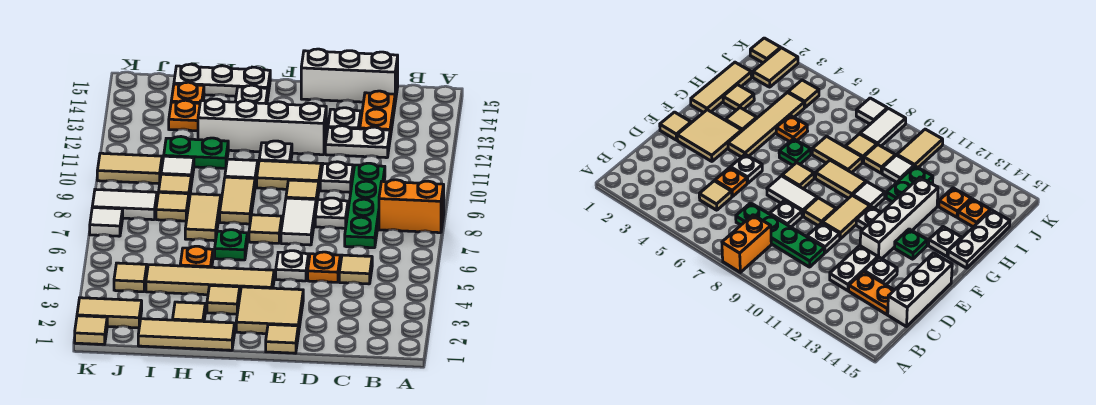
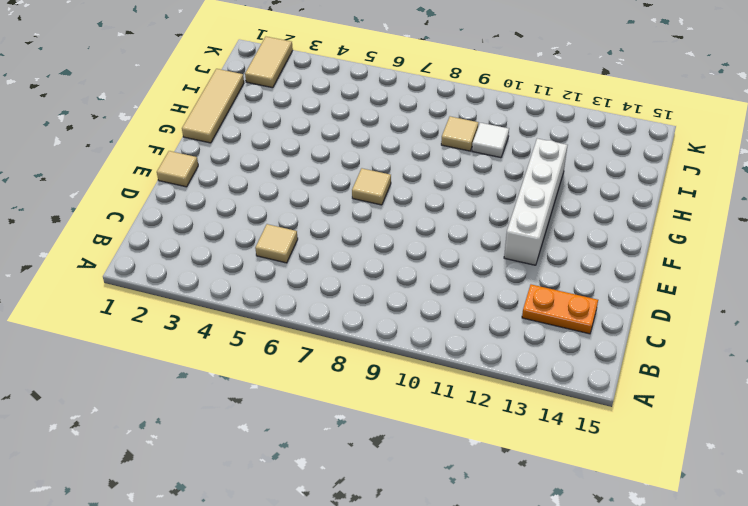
none -> orange brick A8:B8 level 1
none -> green plate C7:C10 level 1
none -> white plate C12:D12 level 1
none -> white brick C15:E15 level 1

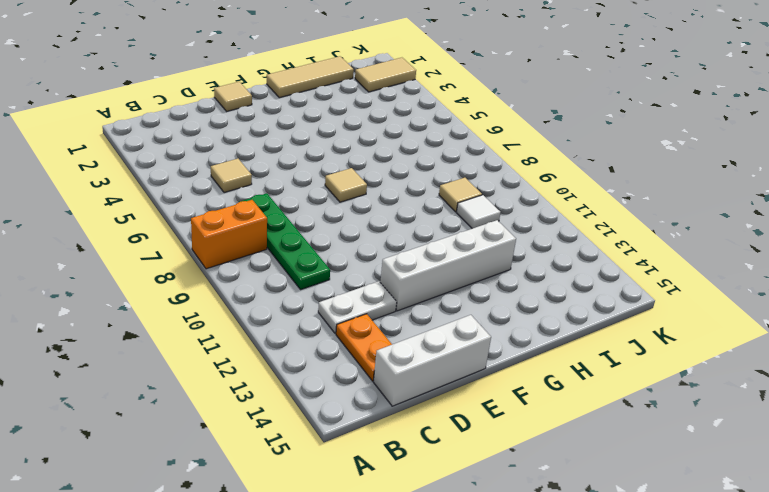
none -> orange plate D5 level 1
none -> white plate D8 level 1
none -> white plate D10 level 1
none -> white plate D13 level 1

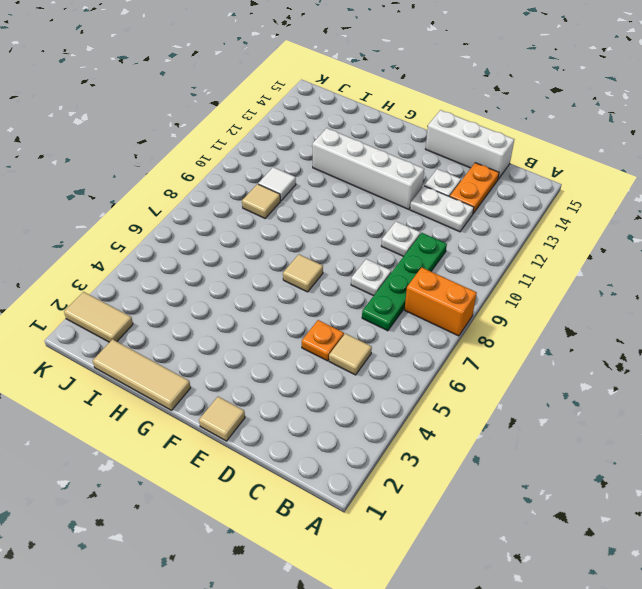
none -> tan tile E2:F3 level 1
none -> white plate E5 level 1
none -> white tile E7:E8 level 1
none -> tan tile E9 level 1

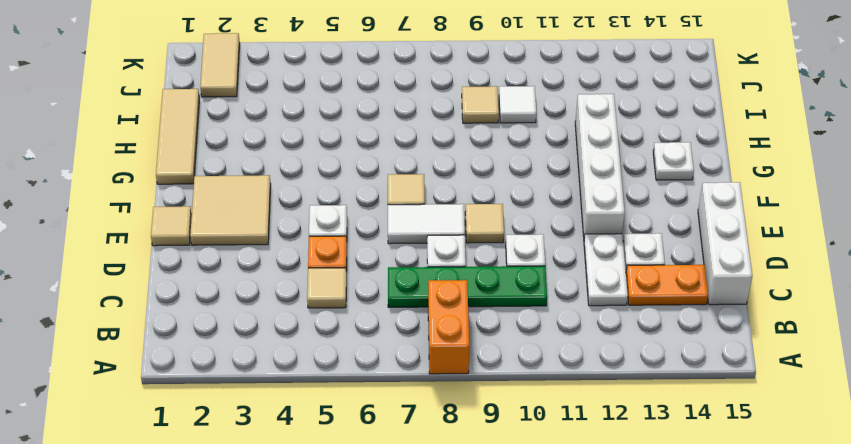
none -> tan tile E10:F10 level 1
none -> tan tile F4:I4 level 1
none -> white plate F11 level 1
none -> green plate F13 level 1

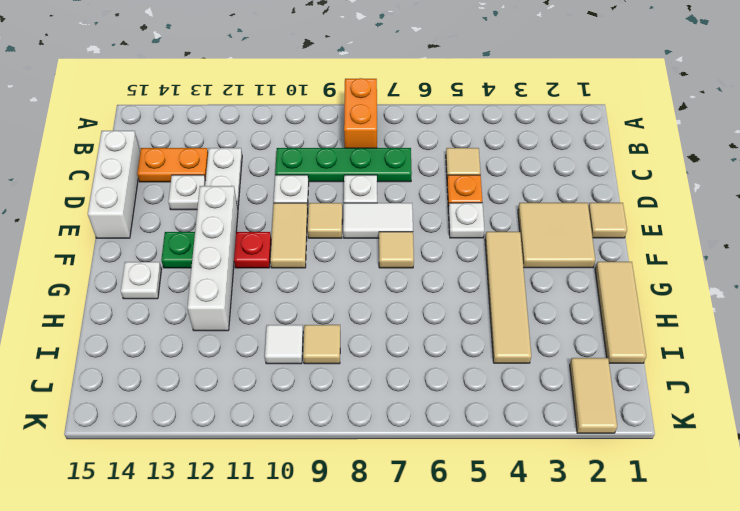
red plate F11 level 1 -> white plate F11 level 1
none -> tan tile G3 level 1
none -> green plate G6 level 1
none -> tan tile G8:G9 level 1
none -> white tile G10 level 1

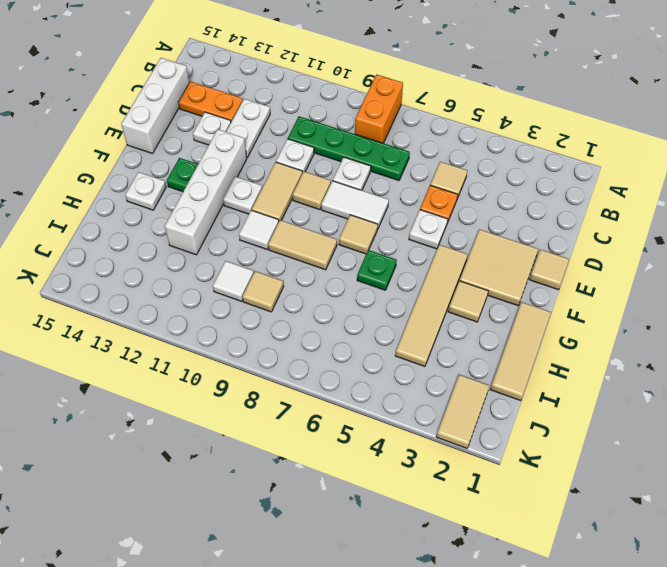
none -> white plate G15:I15 level 1
none -> tan tile H2 level 1
none -> orange plate H5 level 1
none -> tan tile H7:H8 level 1

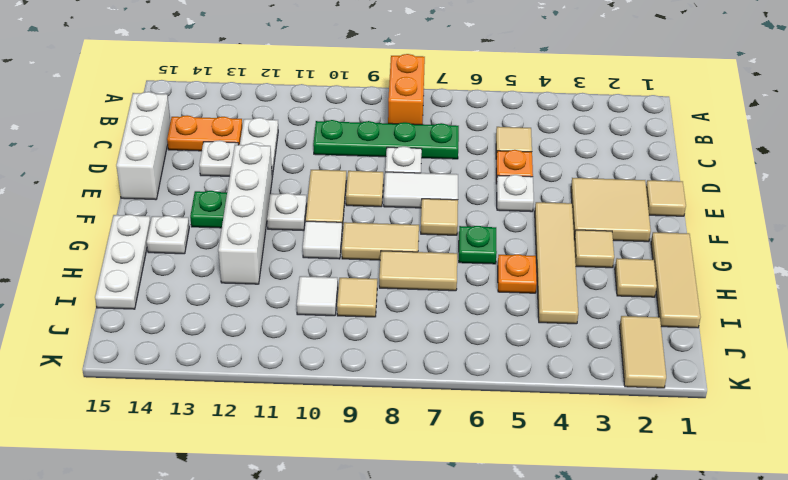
none -> white plate D10 level 1
none -> green plate H11:I11 level 1
none -> tan tile I8 level 1
none -> orange plate I13 level 1

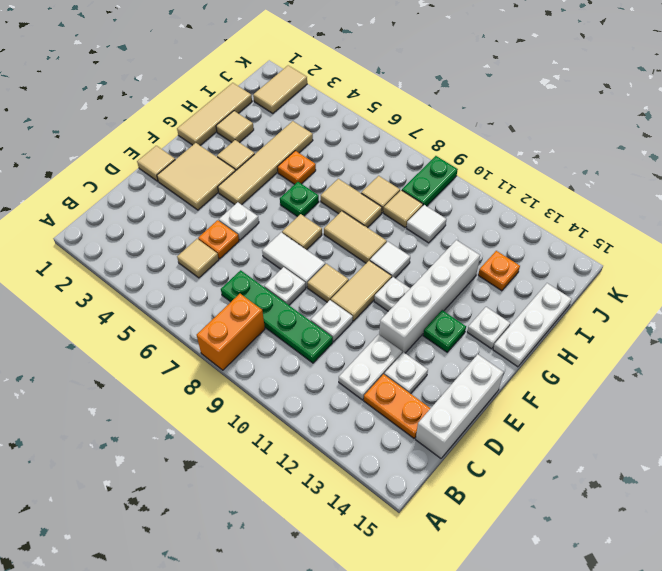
green plate J9:K9 level 1 -> green plate H11:I11 level 1
none -> orange plate I14 level 1
none -> tan tile J4 level 1
none -> white tile J8:K8 level 1
none -> tan tile J10:K10 level 1

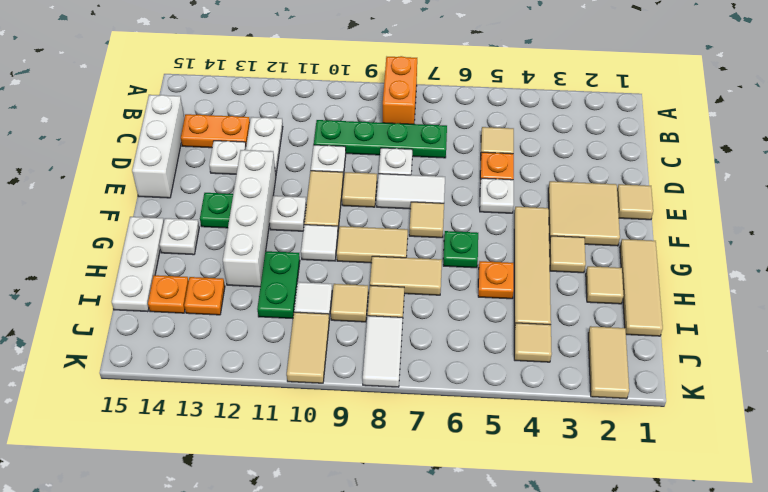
none -> tan tile K1 level 1
none -> white tile K7 level 1

